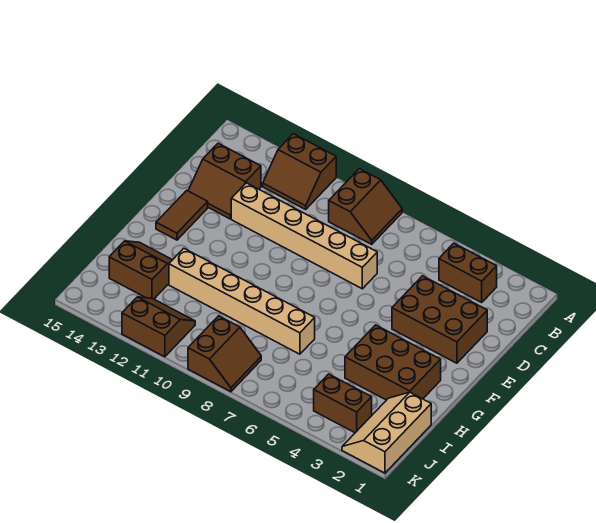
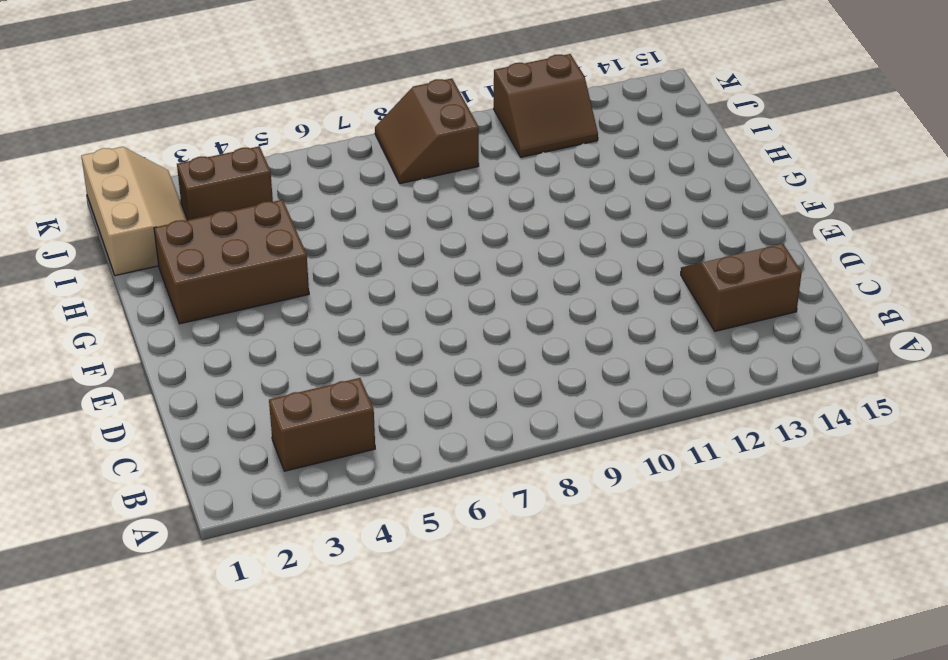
none -> brown slope A8:B9 level 1 top 9
none -> brown slope A11:B12 level 1 top A
none -> brown brick D2:E4 level 1

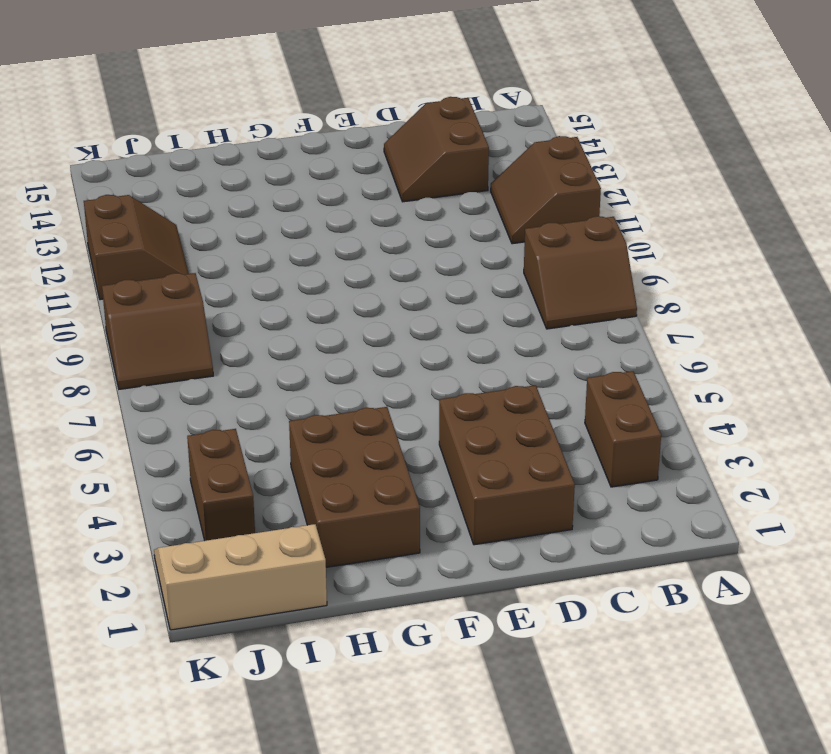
none -> tan brick D7:D12 level 1
none -> brown tile E14:F14 level 1
none -> tan brick H7:H12 level 1

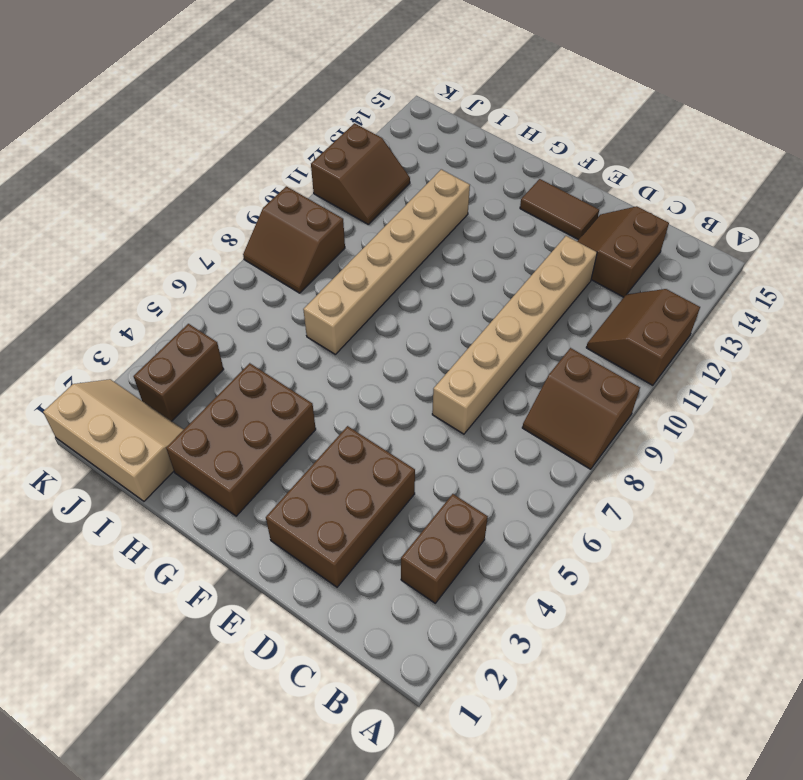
none -> brown slope H13:I14 level 1 top I

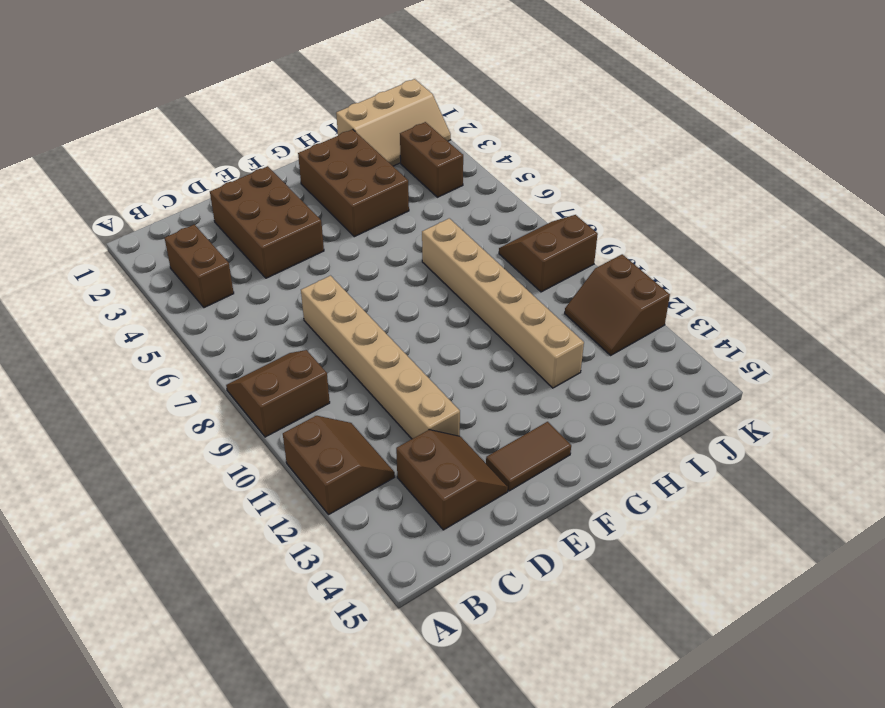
none -> brown slope H13:I14 level 1 top I

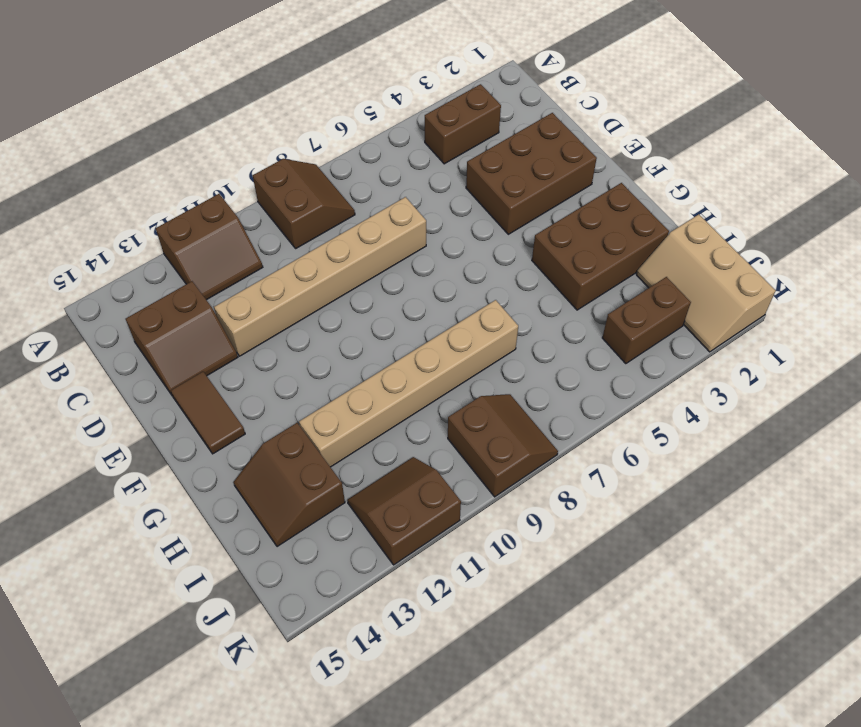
brown slope H13:I14 level 1 top 13 -> brown slope H13:I14 level 1 top I

